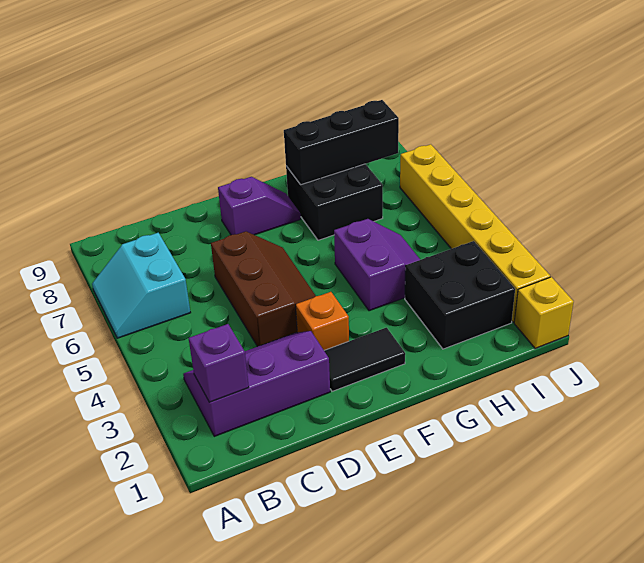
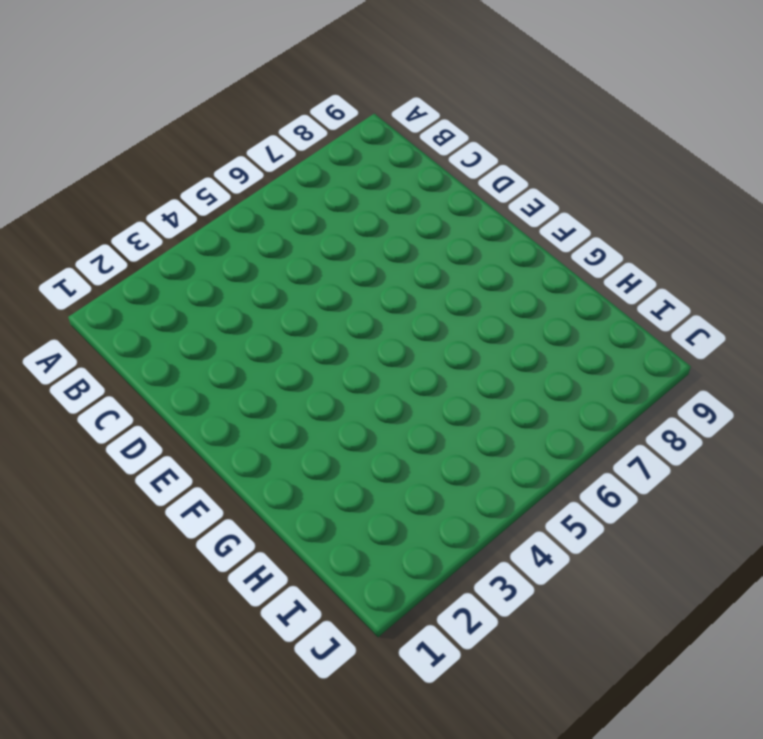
none -> cyan slope A6:B7 level 1 top B
none -> purple slope B2:D3 level 1 top 2
none -> brown slope D4:E6 level 1 top D

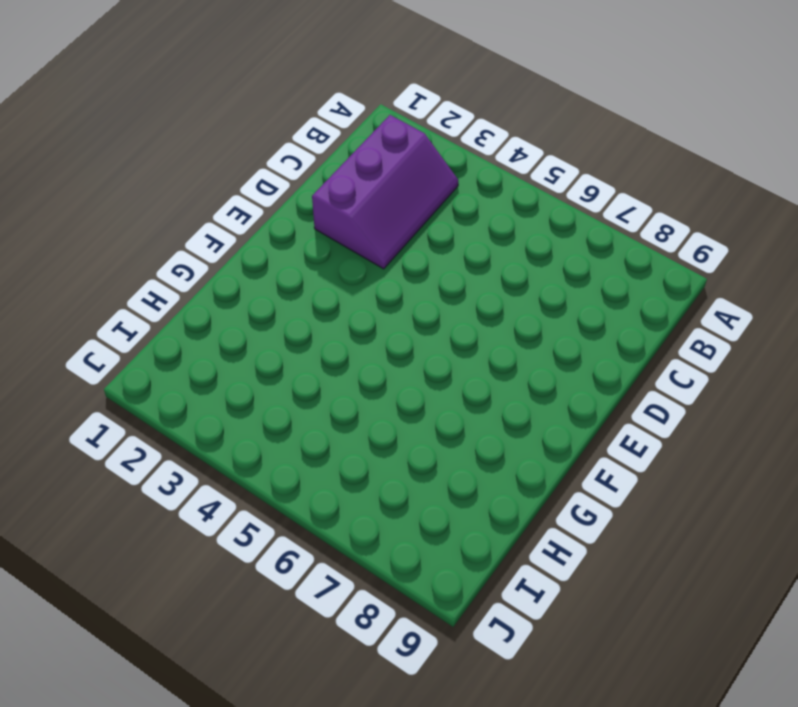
none -> cyan slope A6:B7 level 1 top B
none -> brown slope D4:E6 level 1 top D
none -> black tile E2:F2 level 1

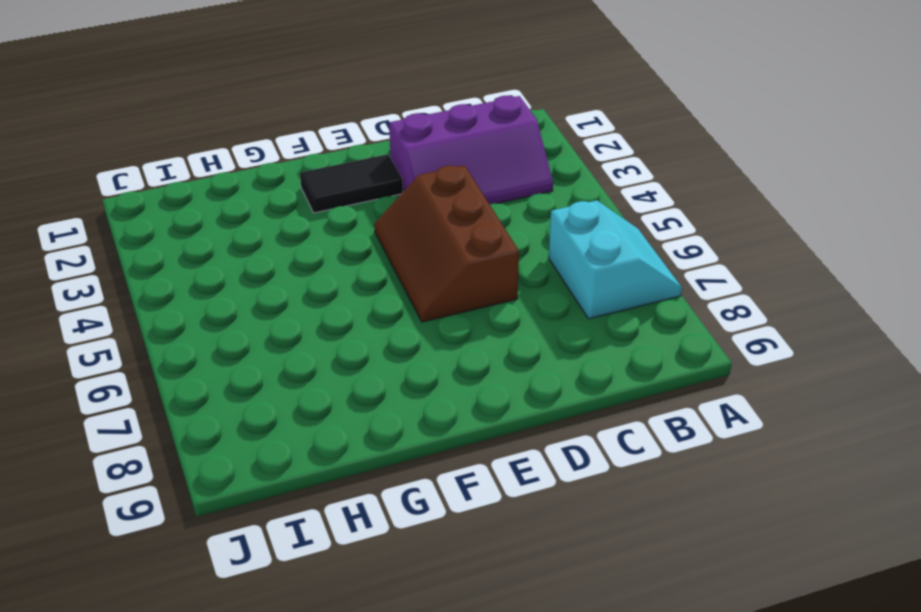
none -> orange brick E3 level 1
none -> purple slope E8:F8 level 1 top E
none -> purple slope G4:H5 level 1 top G

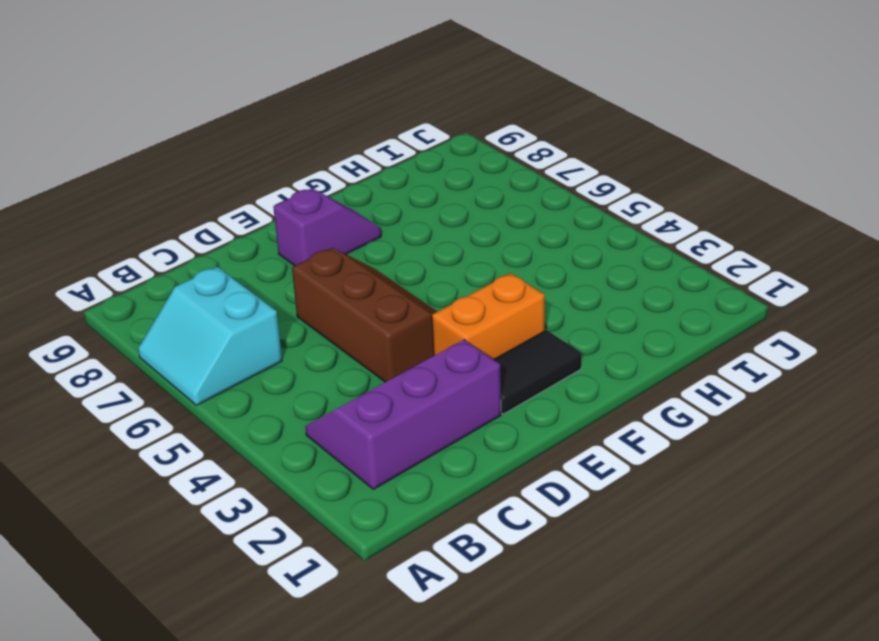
orange brick E3:F3 level 1 -> orange brick E3 level 1
none -> purple slope G4:H5 level 1 top G
none -> black brick G7:H8 level 1
none -> black brick H2:I3 level 1

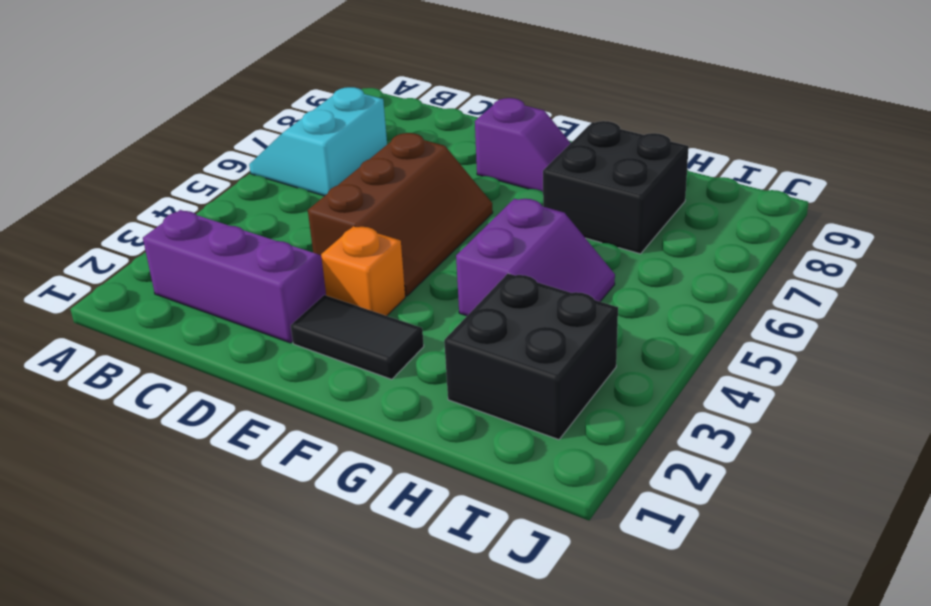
none -> yellow brick J1 level 1
none -> yellow brick J2:J7 level 1
none -> purple brick B2 level 2

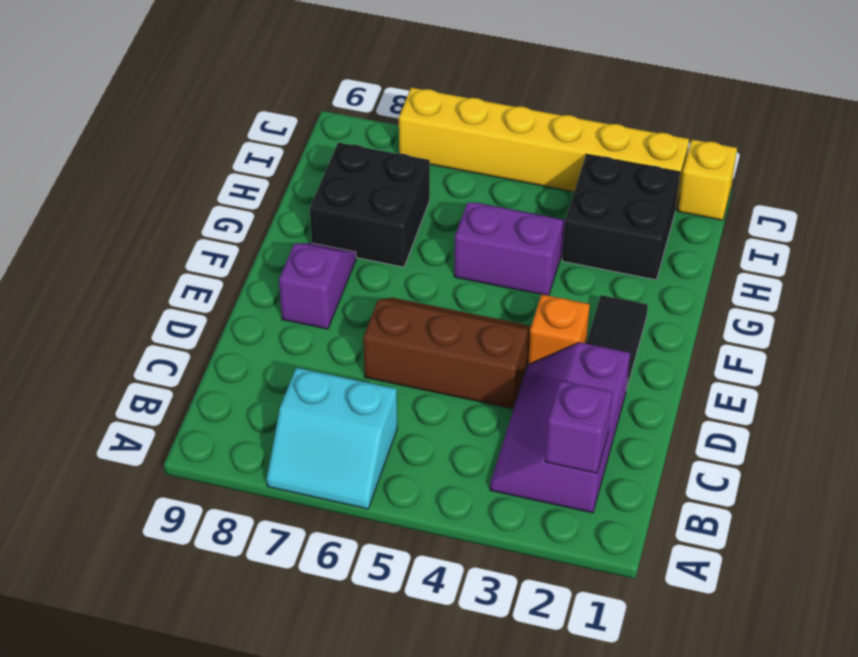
none -> black brick G8:I8 level 2

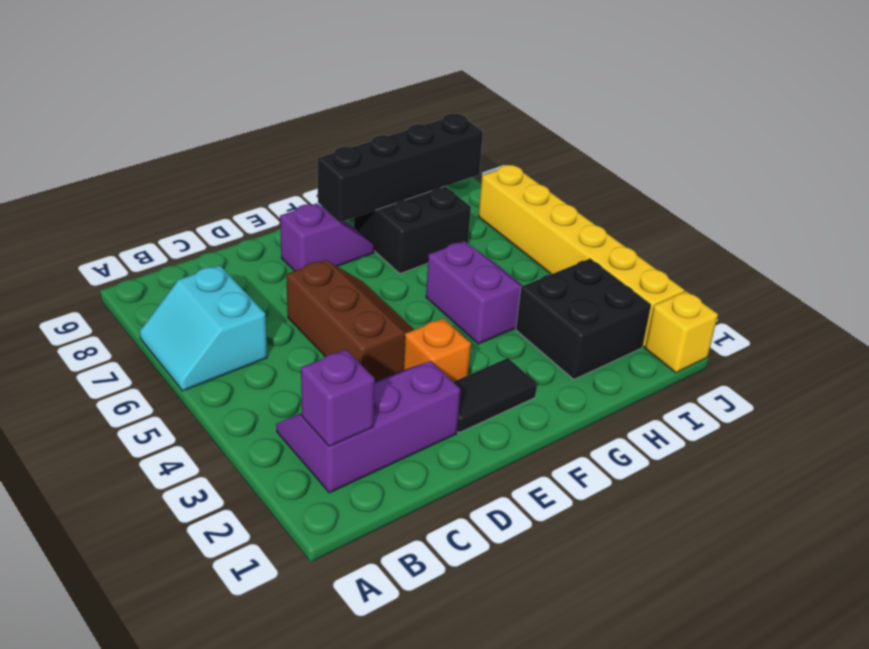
black brick F8:I8 level 2 -> black brick G8:I8 level 2

